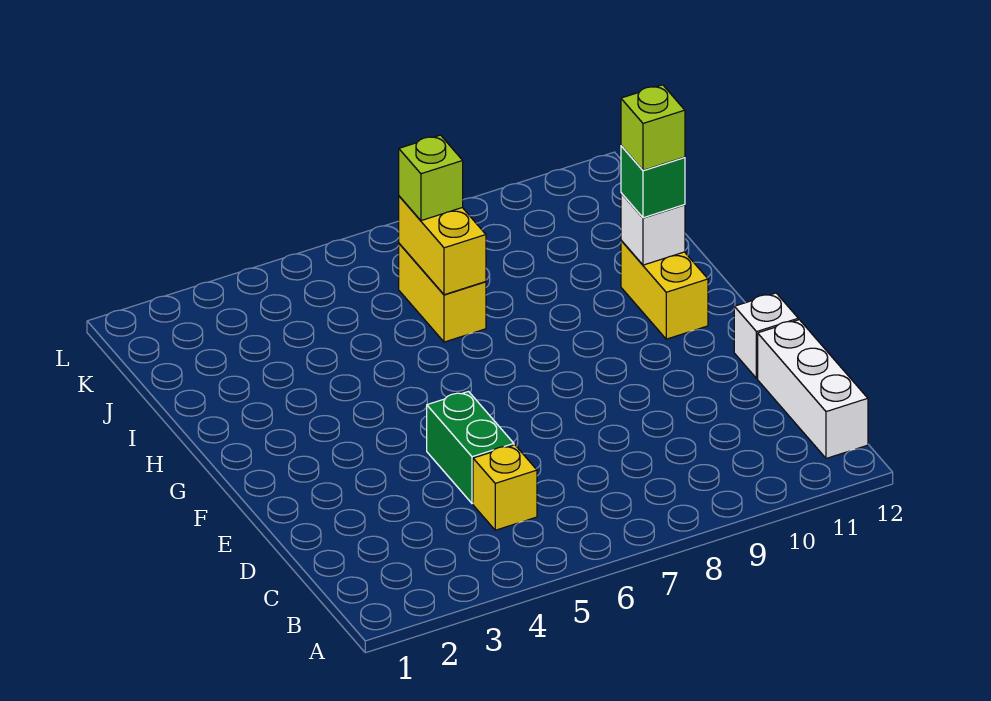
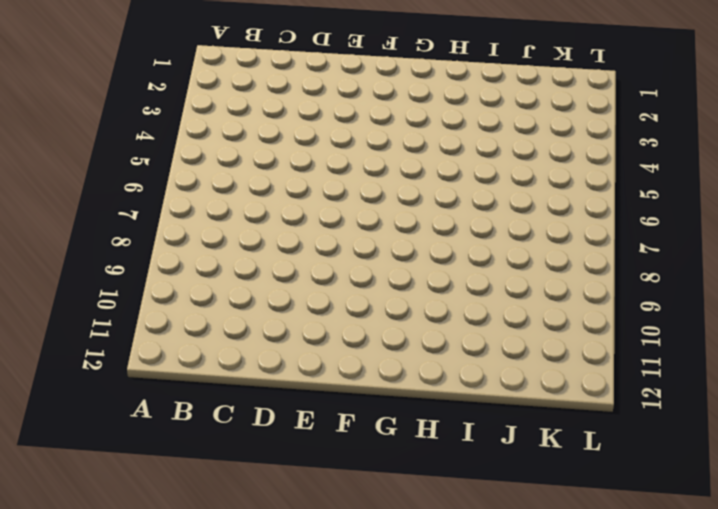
none -> white brick B12:D12 level 1
none -> yellow brick C5 level 1

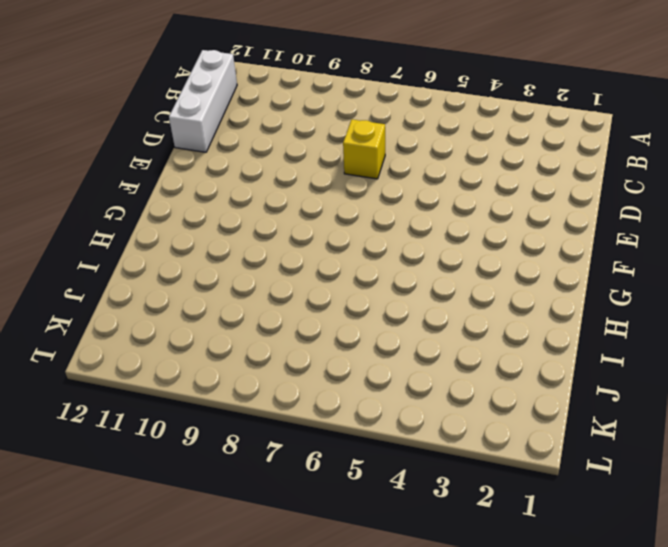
yellow brick D7 level 1 -> yellow brick C5 level 1
none -> green brick D5:E5 level 1
none -> white brick E12 level 1

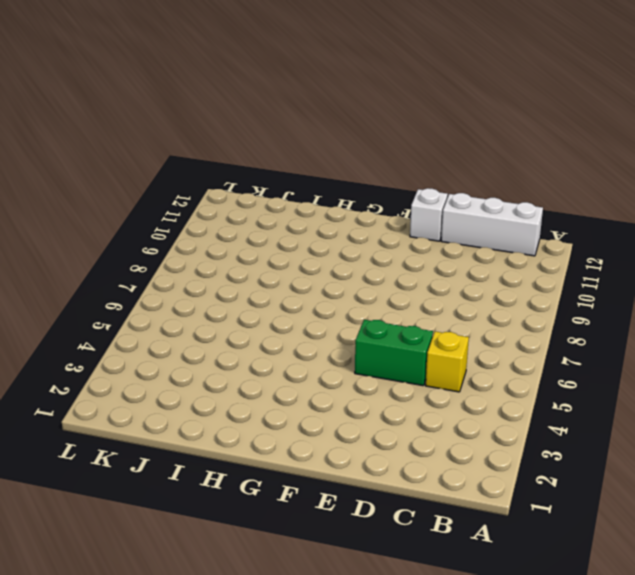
none -> yellow brick G11:H11 level 1
none -> yellow brick I7:J7 level 1

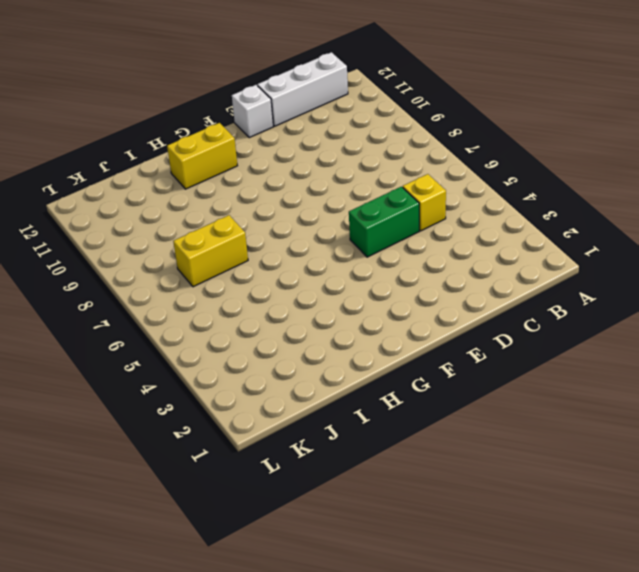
none -> white brick H11 level 2
none -> yellow brick I7:J7 level 2

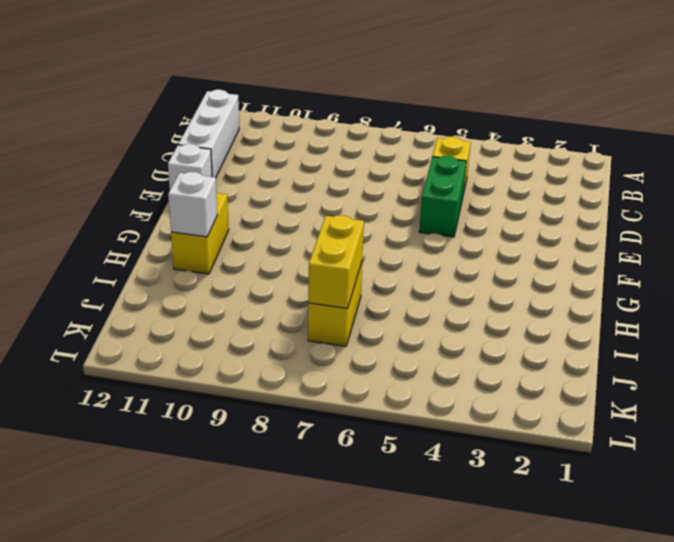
none -> green brick H11 level 3
none -> lime brick J7 level 3

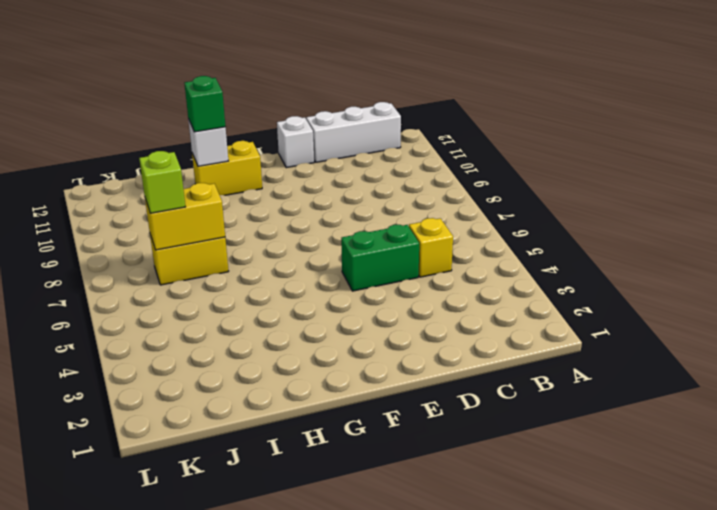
none -> lime brick H11 level 4

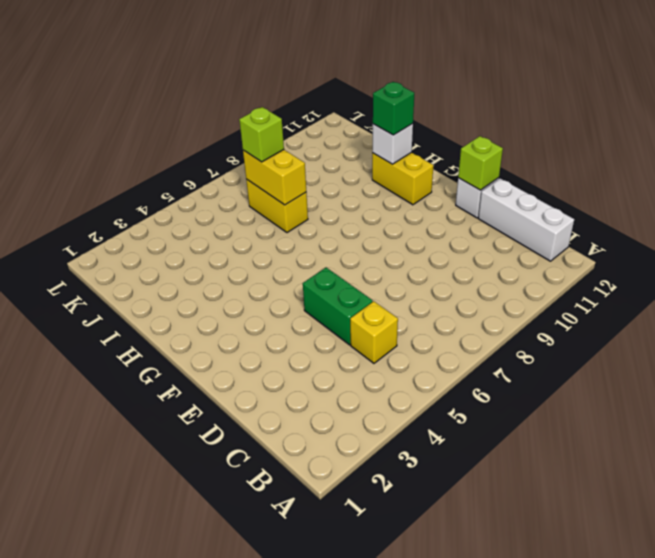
lime brick E12 level 2 -> lime brick H11 level 4

